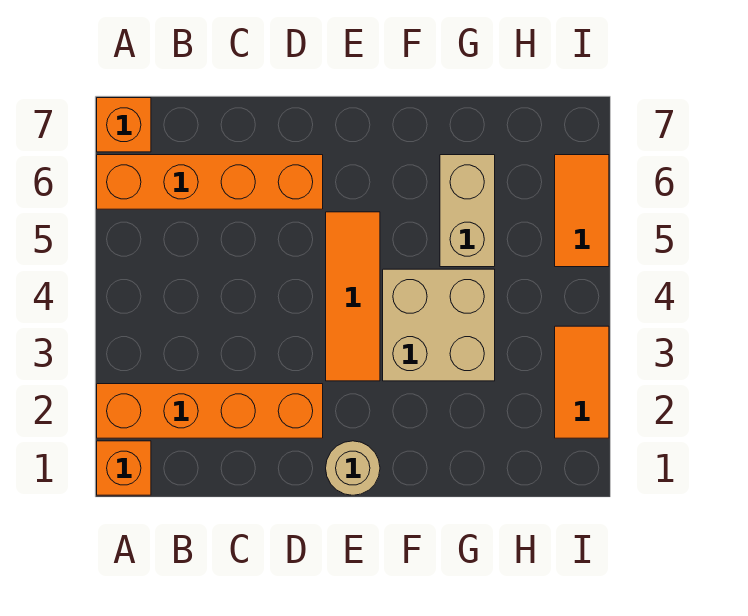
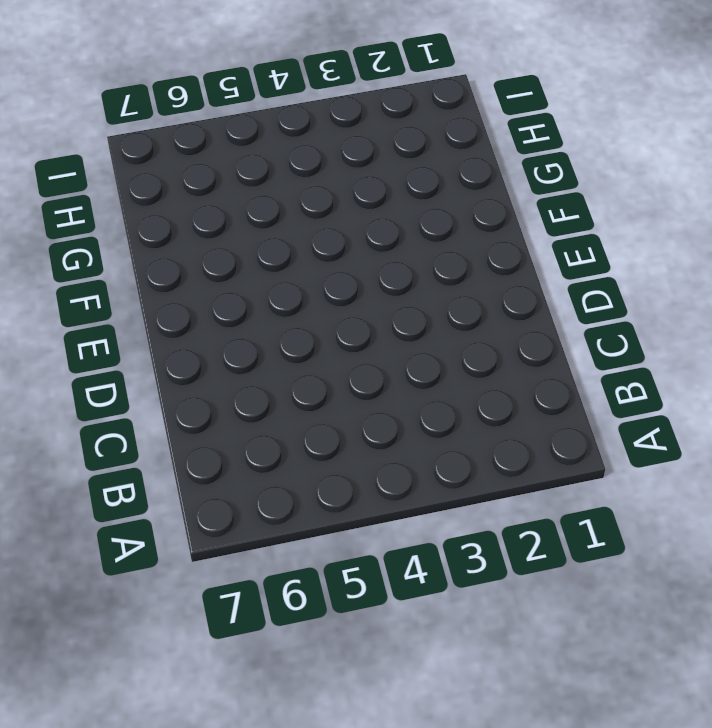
none -> orange brick A1 level 1
none -> orange brick A2:D2 level 1

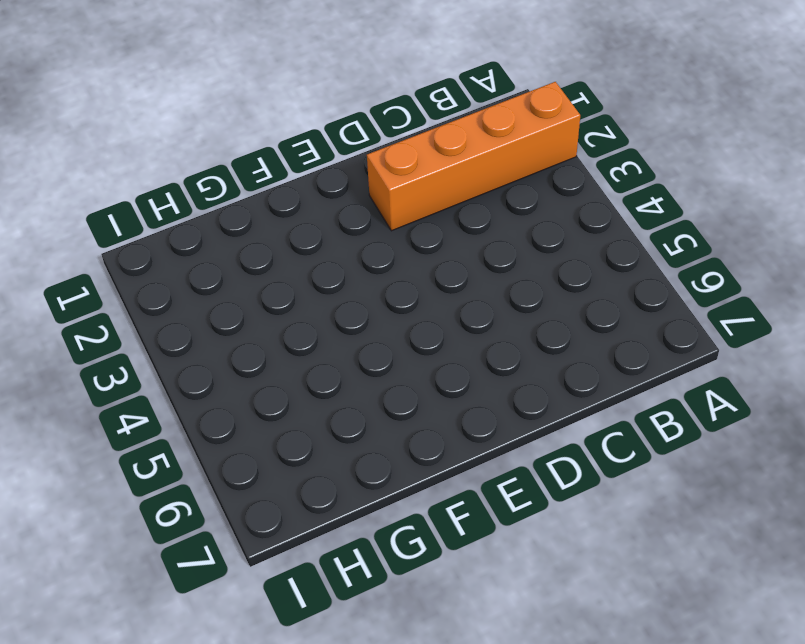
none -> orange brick A1 level 1
none -> orange brick A6:D6 level 1

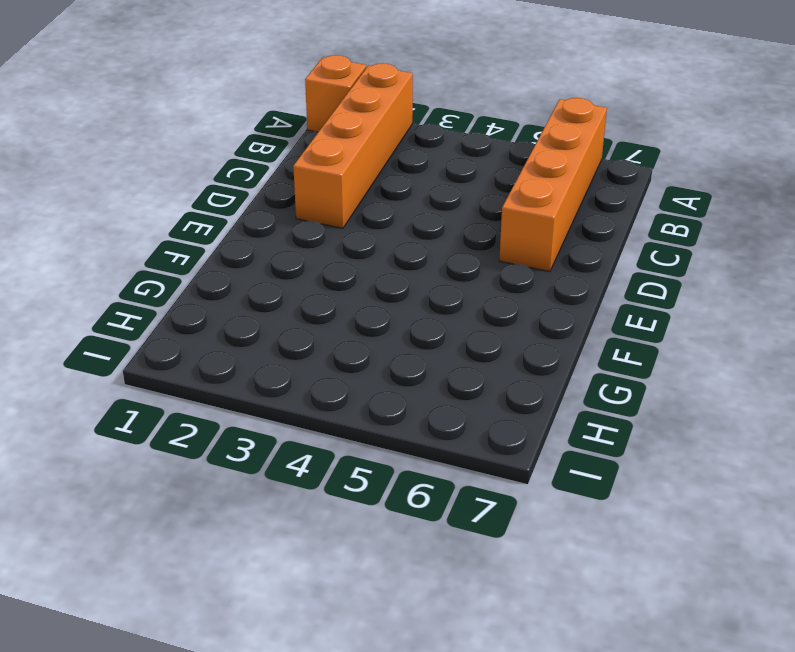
none -> orange brick A7 level 1
none -> tan round brick E1 level 1

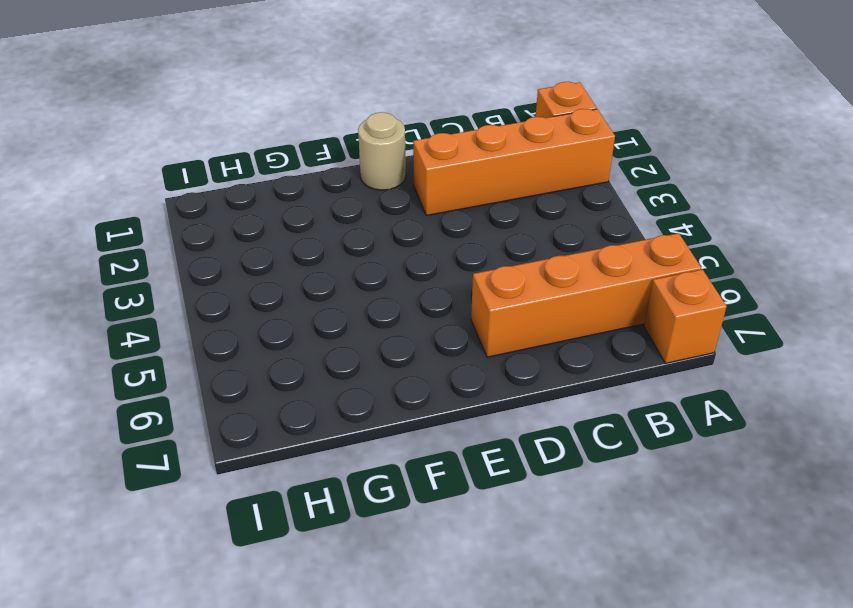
none -> orange tile E3:E5 level 1
none -> tan brick F3:G4 level 1

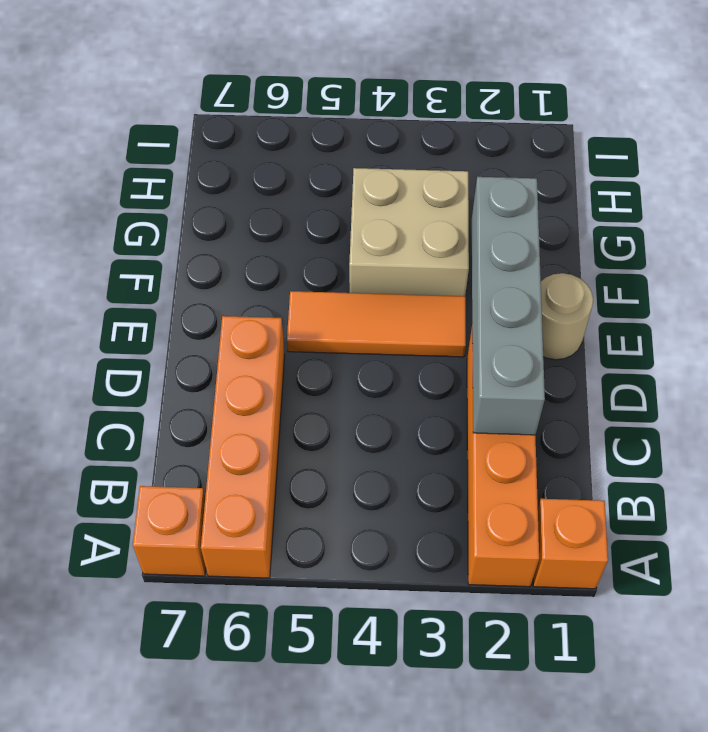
grey brick C2:F2 level 2 -> none
none -> tan brick G5:G6 level 1
none -> orange tile I2:I3 level 1

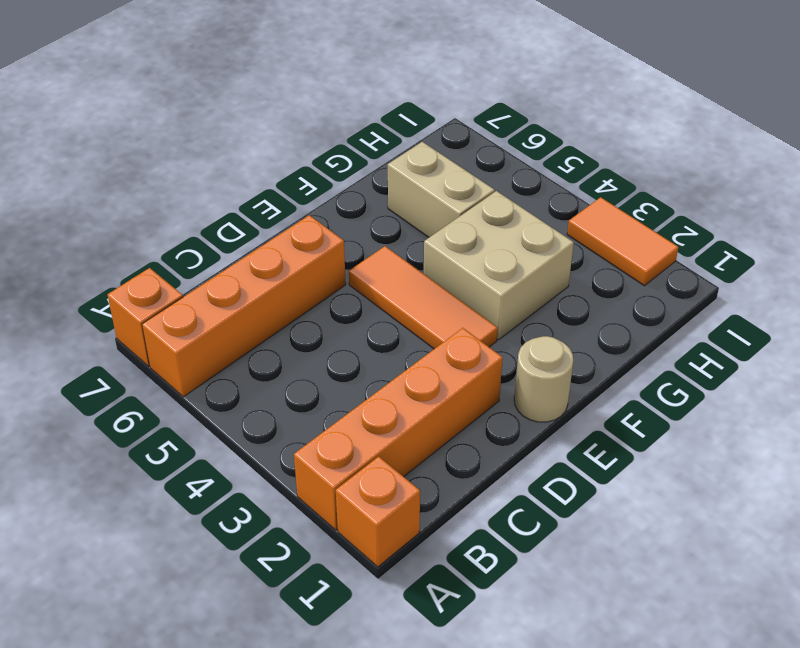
none -> orange tile I5:I6 level 1

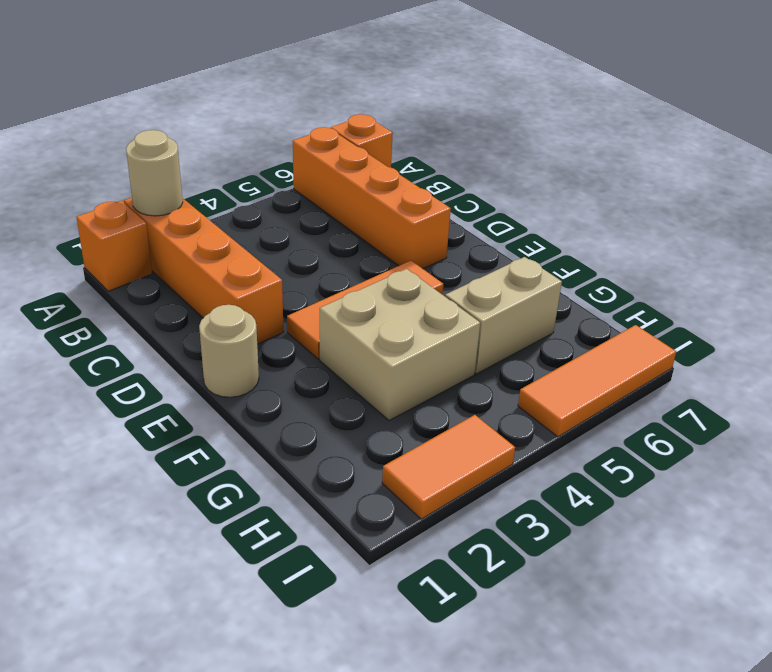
tan round brick A2 level 2 -> none
orange tile I5:I7 level 1 -> orange tile I5:I6 level 1

